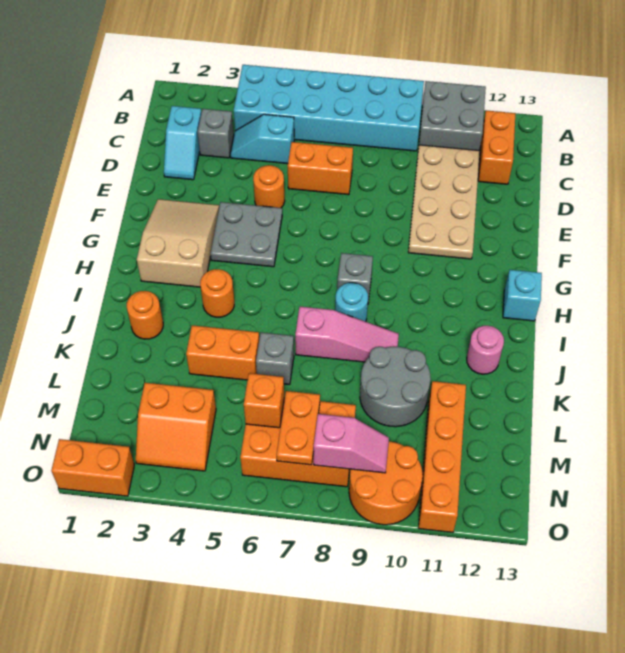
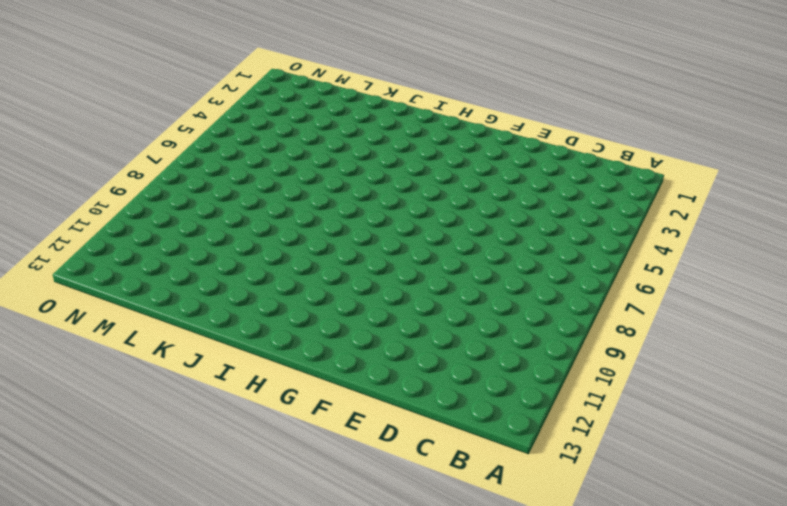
none -> cyan brick A4:B9 level 1
none -> grey brick A10:B11 level 1
none -> orange brick B12:C12 level 1

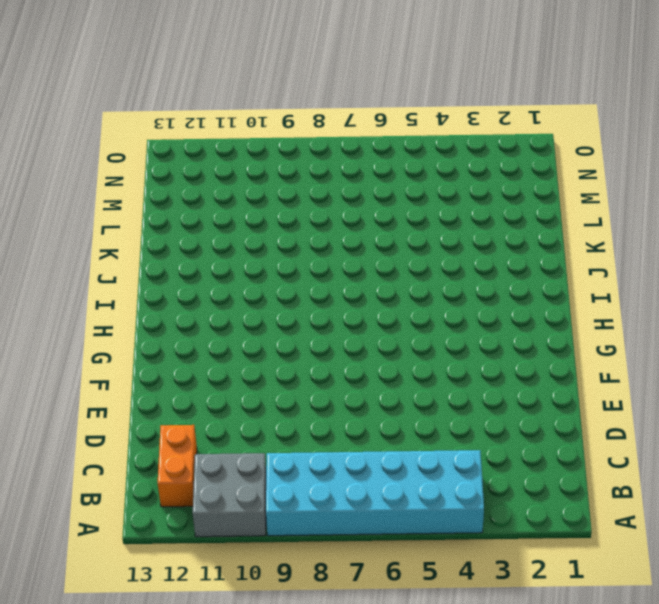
none -> cyan slope C2:D2 level 1 top C
none -> grey brick C3 level 1
none -> cyan slope C4:C5 level 1 top 5

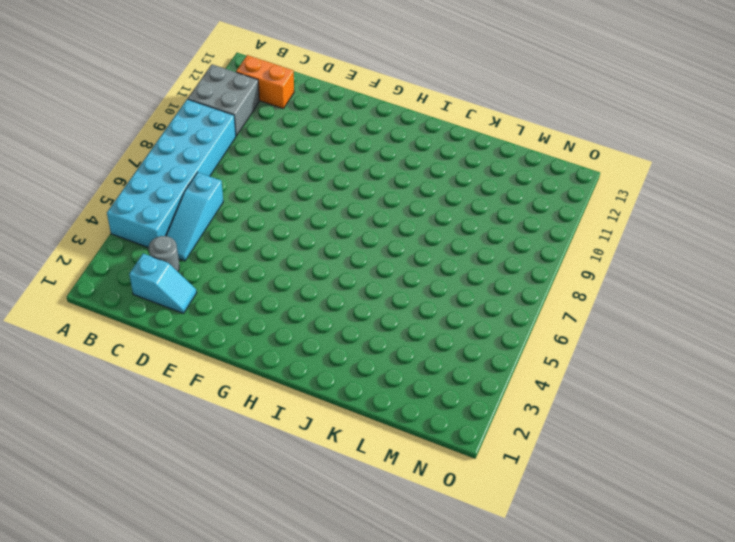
grey round brick C3 level 1 -> grey brick C3 level 1
cyan slope C4:C6 level 1 top 6 -> cyan slope C4:C5 level 1 top 5
none -> tan plate C10:F11 level 1
none -> orange brick D6:D7 level 1
none -> orange round brick E5 level 1

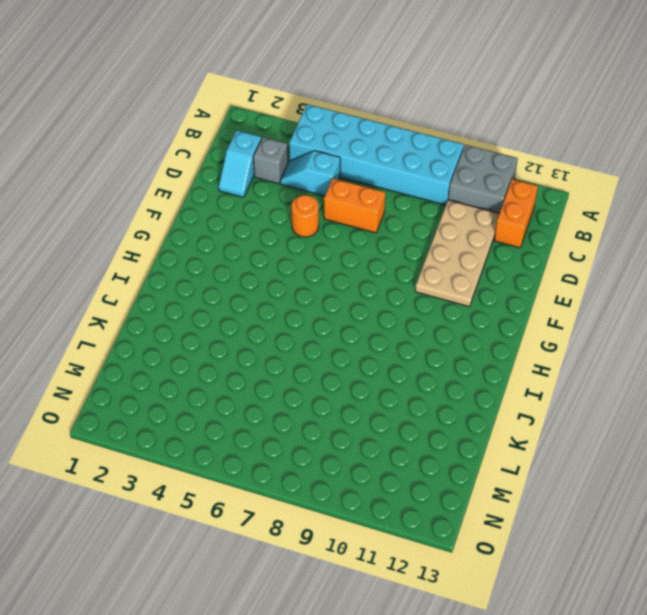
none -> tan slope F2:H3 level 1 top H
none -> grey plate F4:G5 level 1
none -> grey brick H8 level 1

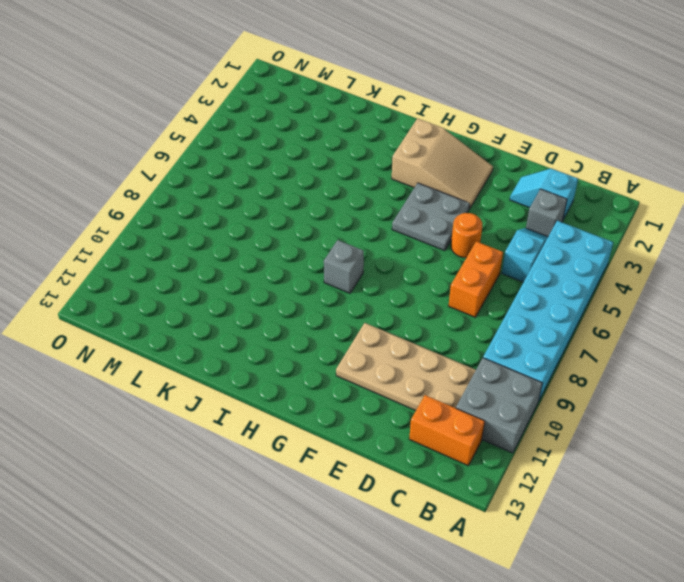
none -> cyan brick H13 level 1
none -> orange round brick I4 level 1
none -> cyan round brick I8 level 1

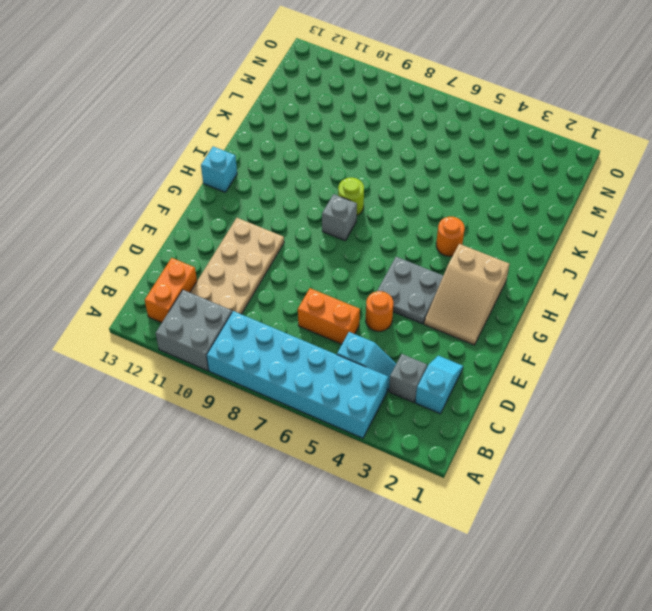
lime round brick I8 level 1 -> cyan round brick I8 level 1
none -> orange round brick J2 level 1
none -> pink slope J7:J9 level 1 top 7
none -> pink round brick J12 level 1

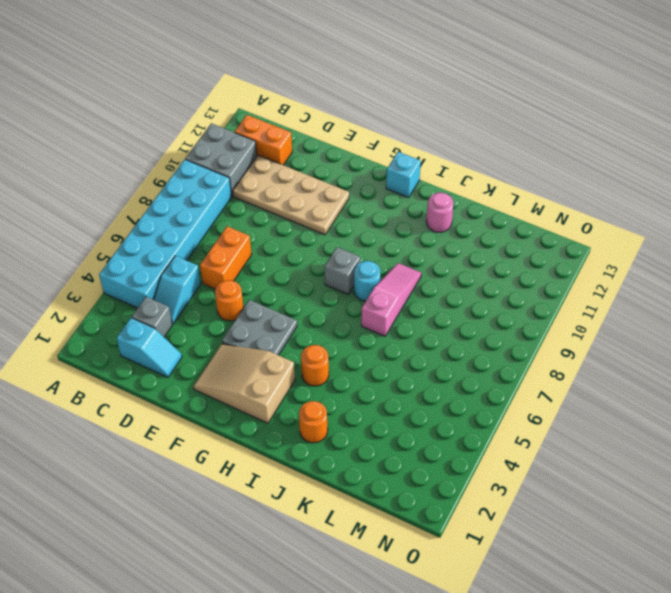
none -> orange brick K4:K5 level 1
none -> grey brick K6 level 1
none -> grey round brick K9:L10 level 1

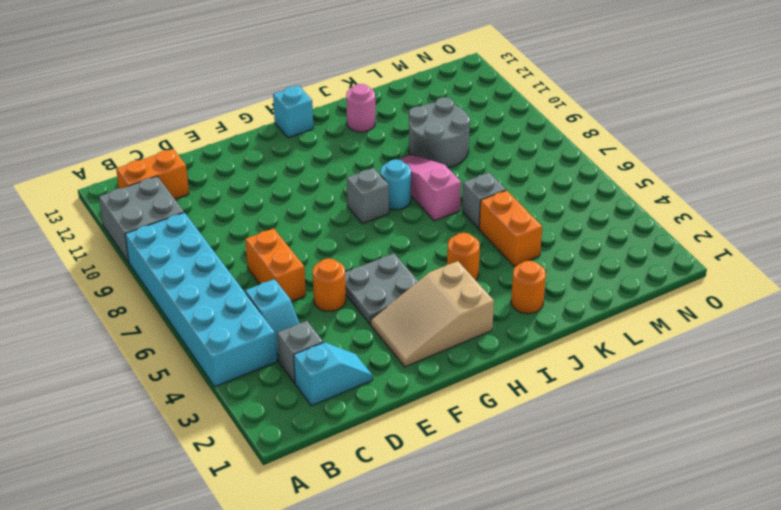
none -> tan plate C10:F11 level 1
none -> orange brick L11:O11 level 1
none -> orange slope M3:N4 level 1 top M

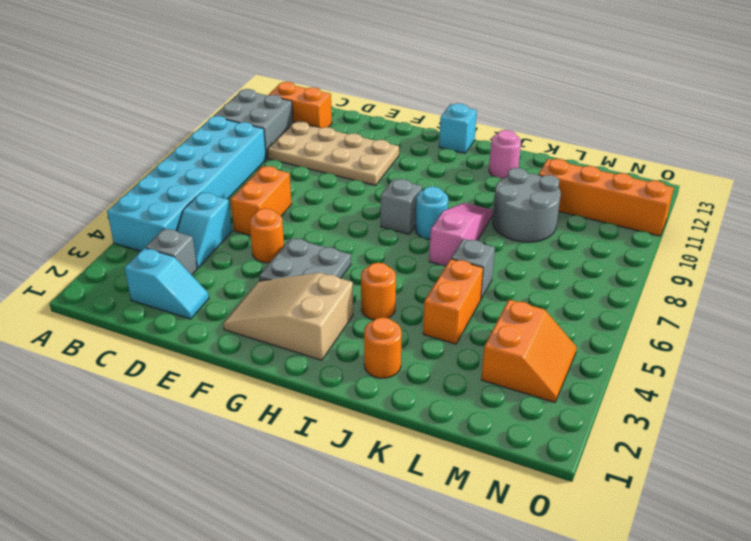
none -> orange brick M6:N8 level 1
none -> orange round brick N9:O10 level 1
none -> orange brick O1:O2 level 1

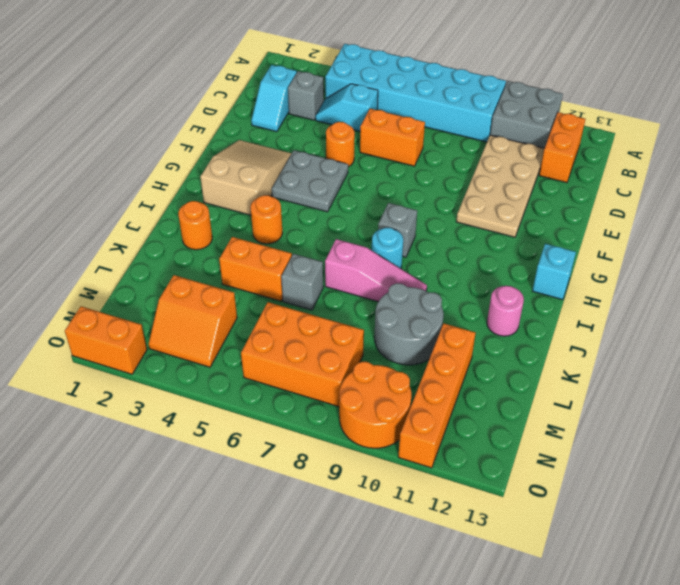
none -> orange brick M6 level 2
none -> orange plate M7:N7 level 2
none -> pink slope N8:N9 level 2 top 8

